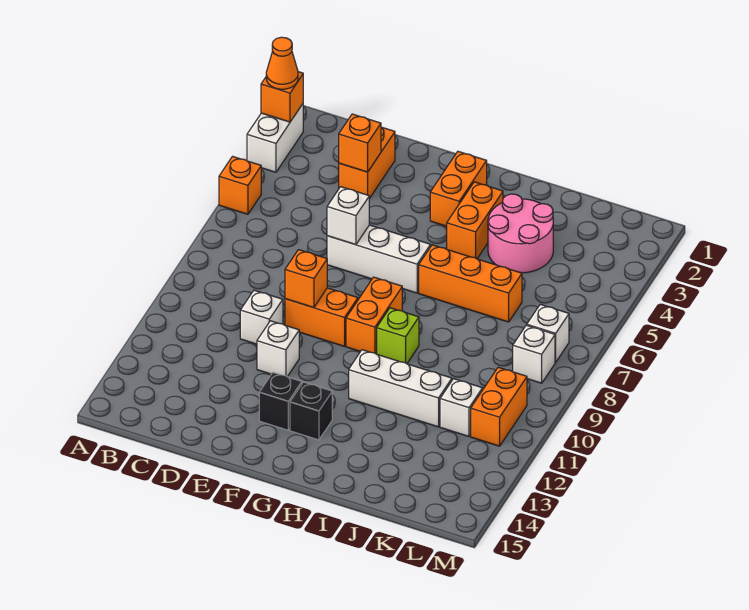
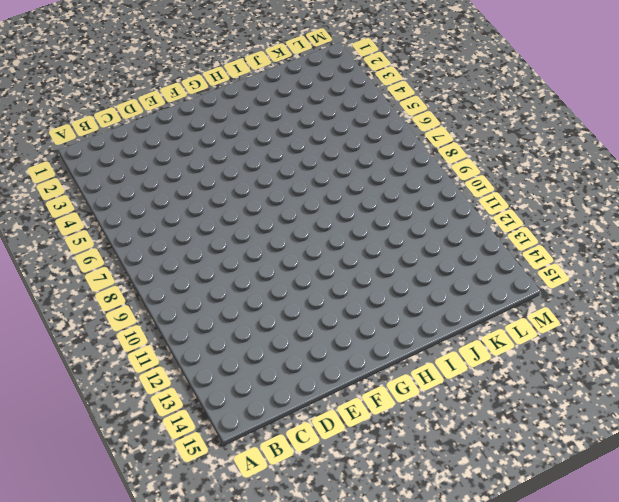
none -> white brick A2:A3 level 1
none -> orange brick A5 level 1
none -> orange brick D2:D3 level 1

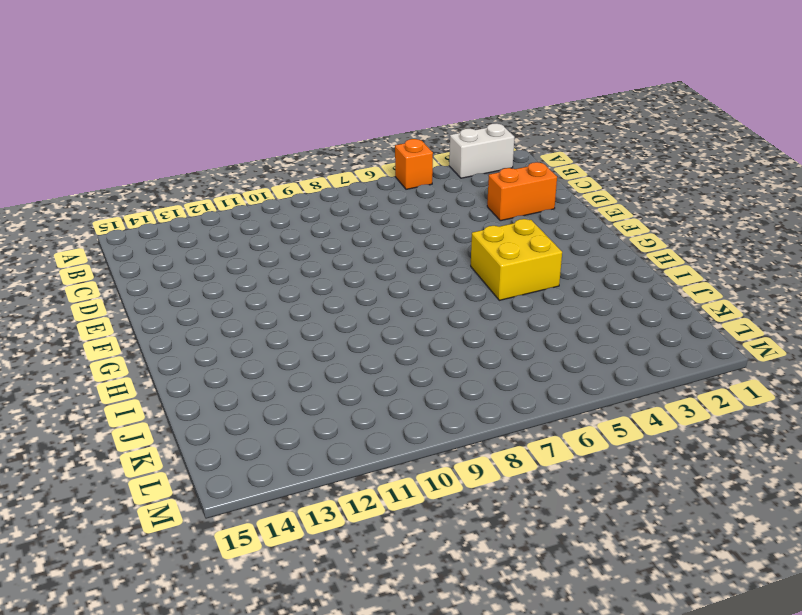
yellow brick G4:H5 level 1 -> orange brick H3:H4 level 1
none -> white brick D10 level 1
none -> white brick E6:G6 level 1
none -> orange brick E9:F9 level 1

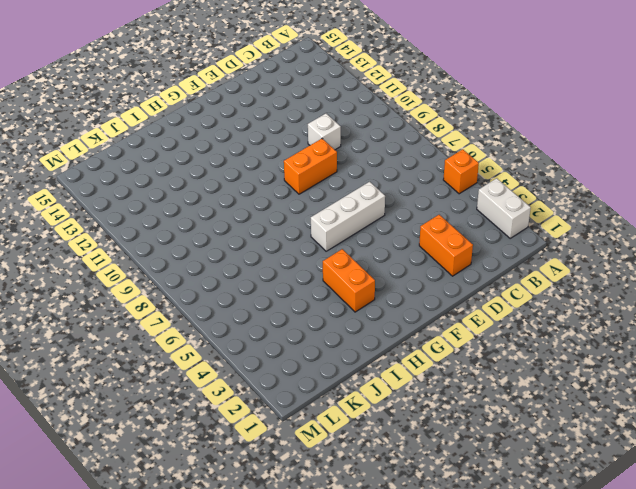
none -> white brick E11 level 1
none -> black brick F13 level 1
none -> orange brick G2:G3 level 1

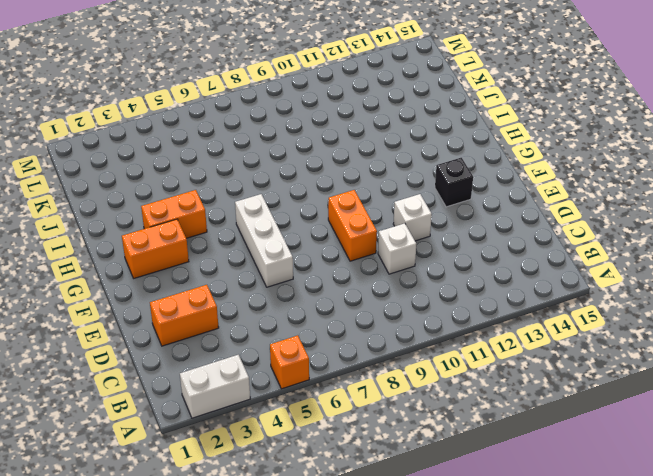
none -> orange brick G8:G9 level 1
none -> black brick G13 level 1
none -> orange brick H6:J6 level 1

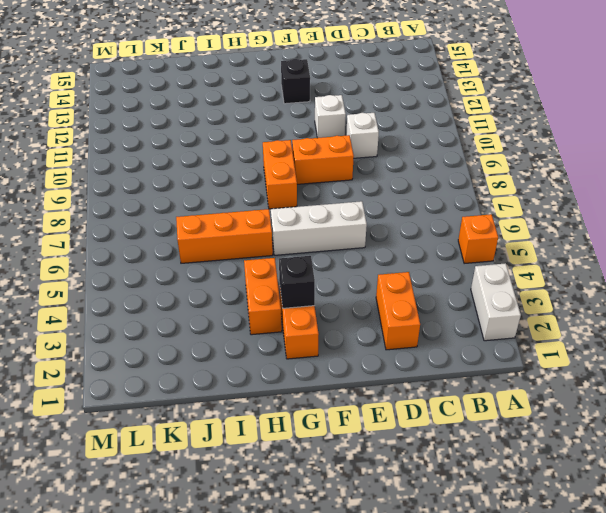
black brick G3 level 2 -> black brick G13 level 1
none -> lime brick H9 level 1
none -> white brick H11:J11 level 1
none -> pink round brick I3:J4 level 1

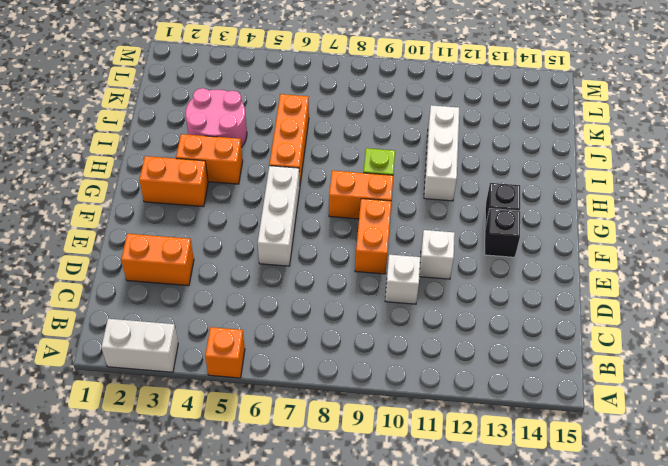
none -> white brick K11 level 1
none -> white brick L7 level 1
none -> white brick L8 level 1

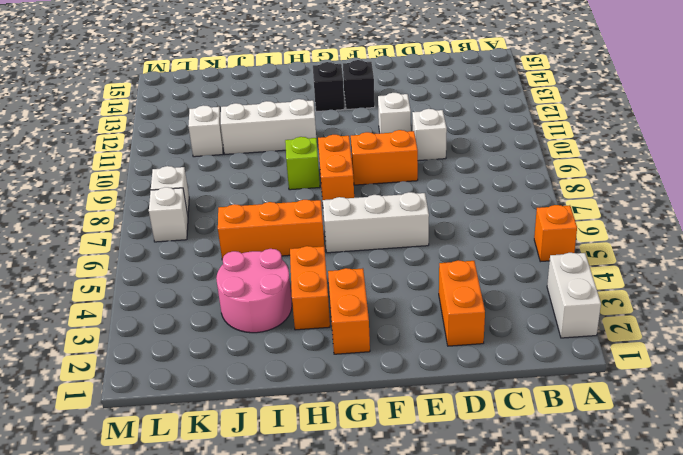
none -> orange brick L10:L11 level 1
none -> orange brick A2 level 2
none -> orange brick D3 level 2

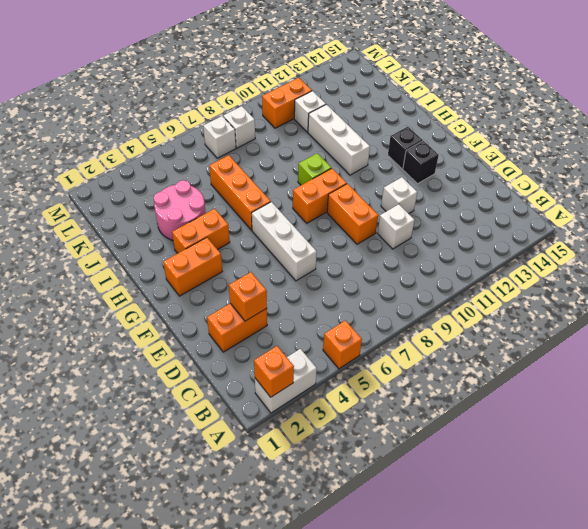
none -> white brick E6 level 2
none -> orange brick E9 level 2
none -> orange cone A2 level 3

